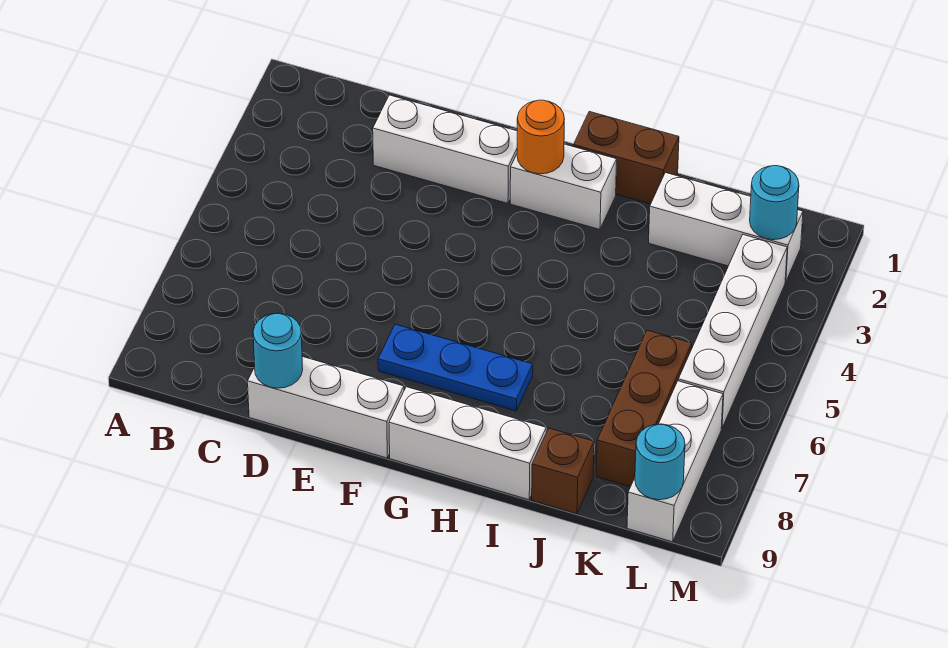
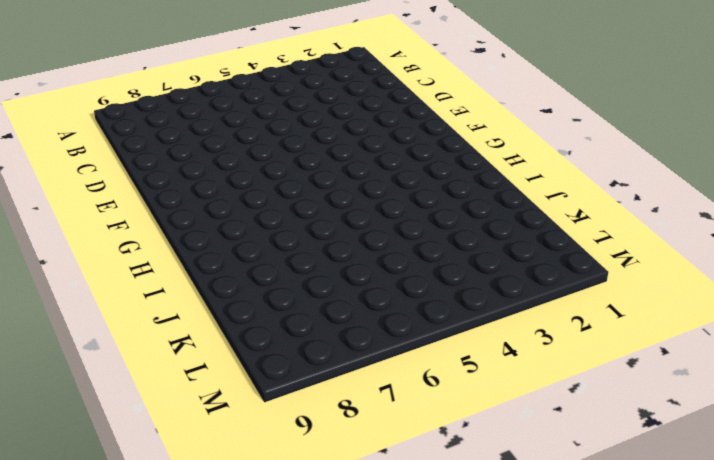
none -> white brick D2:F2 level 1
none -> white brick D9:F9 level 1
none -> blue plate F7:H7 level 1

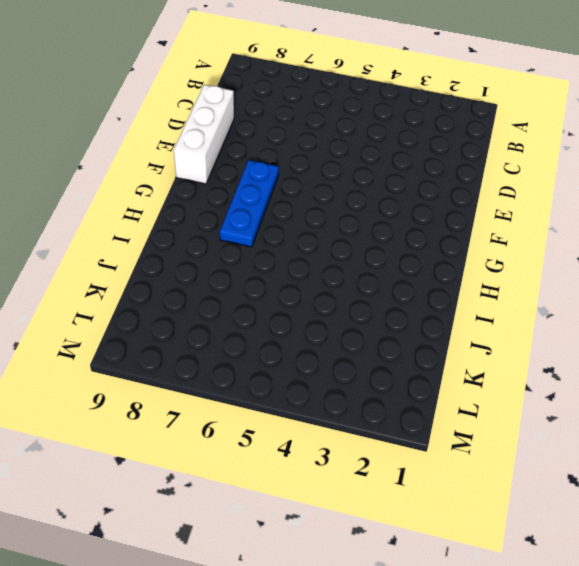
none -> white brick D2:F2 level 1
none -> white brick G2:H2 level 1
none -> white brick G9:I9 level 1

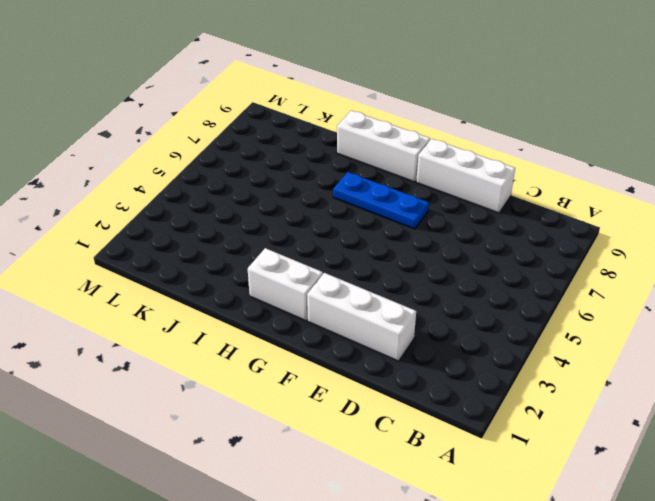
none -> brown brick H1:I1 level 1
none -> white brick J2:L2 level 1
none -> brown brick J9 level 1

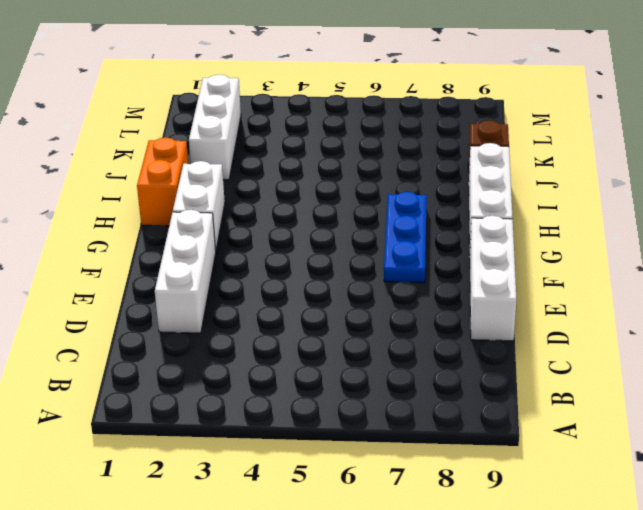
orange brick H1:I1 level 1 -> brown brick H1:I1 level 1
none -> brown brick K6:K8 level 1
none -> white brick L3:L6 level 1
none -> white brick L7:L9 level 1

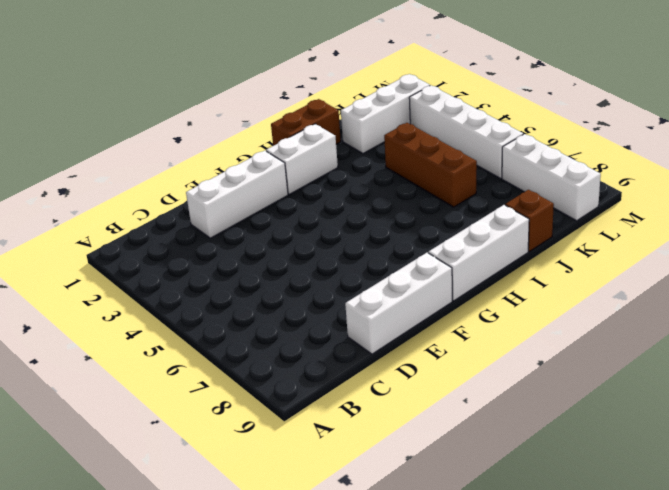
brown brick J4:J6 level 1 -> brown brick K6:K8 level 1
none -> blue plate F7:H7 level 1
none -> cyan round brick D9 level 2
none -> orange round brick G2 level 2

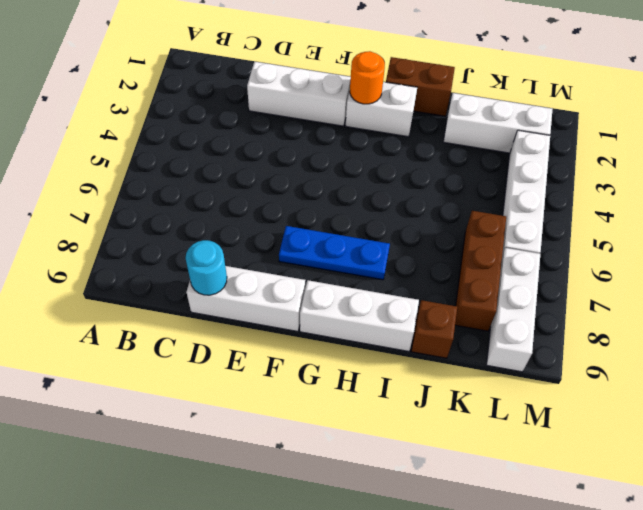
none -> cyan round brick L2 level 2
none -> cyan round brick L9 level 2

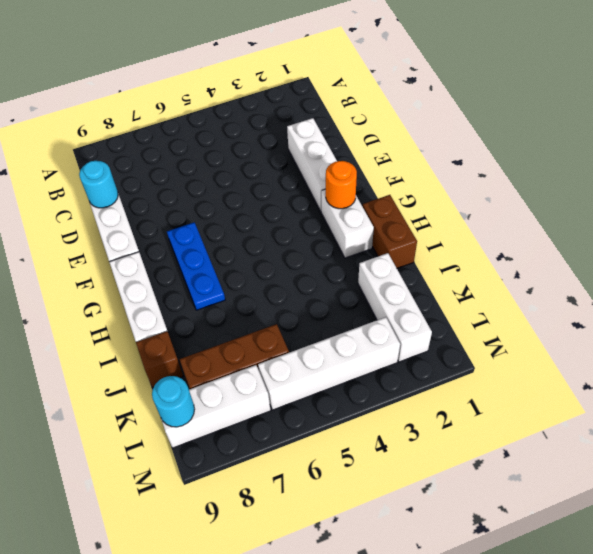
none -> cyan round brick L2 level 2

